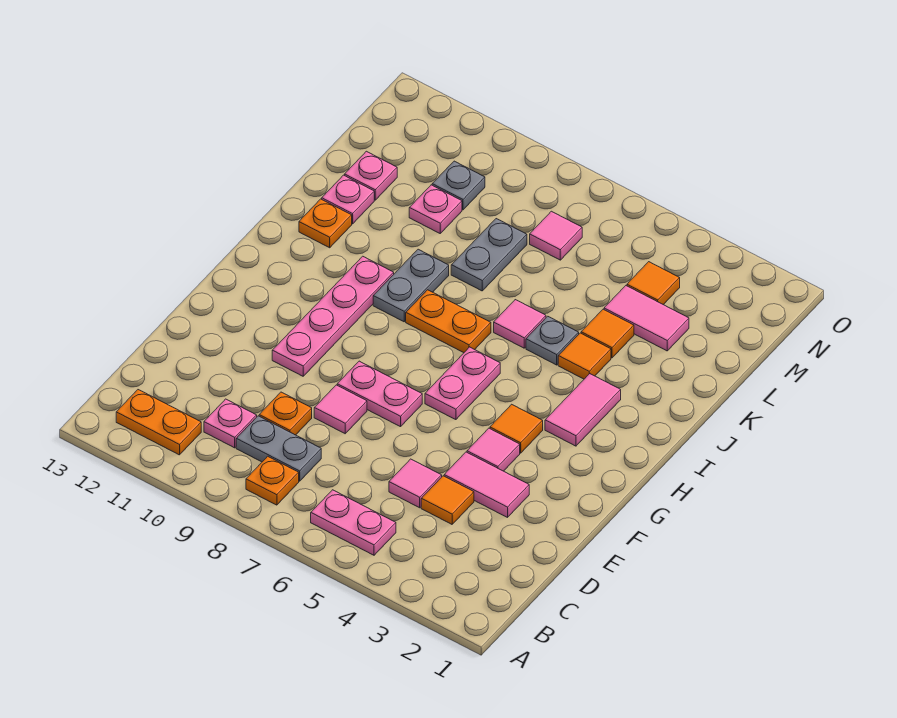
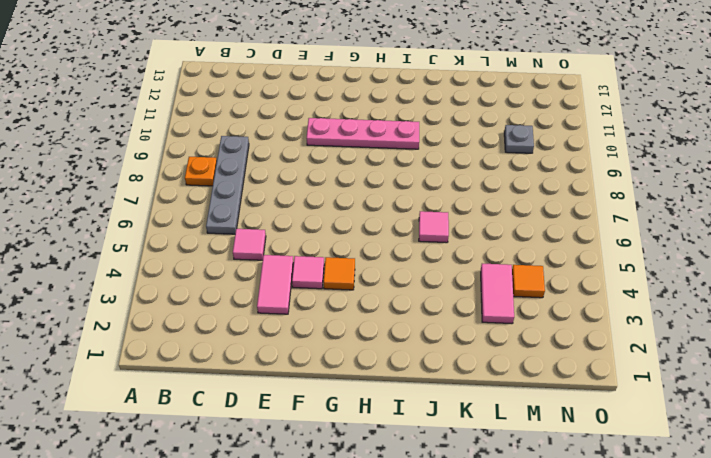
grey plate C6:C9 level 1 -> grey plate C8:C9 level 1
none -> pink plate B5:B6 level 1
none -> orange plate B11:B12 level 1
none -> pink plate C10 level 1
none -> orange tile D4 level 1

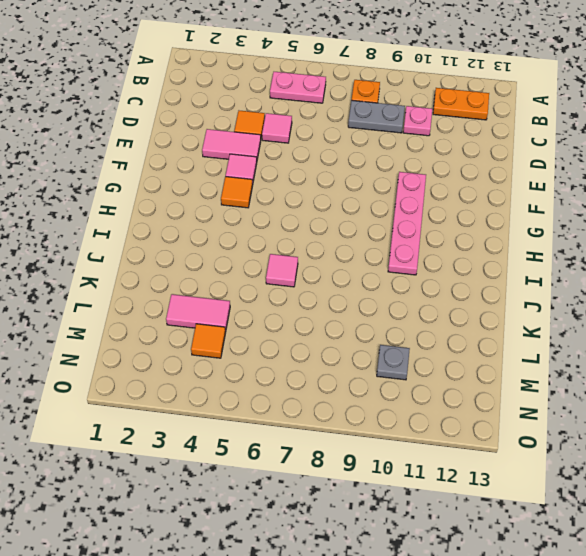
none -> orange plate D9 level 1
none -> pink tile E8 level 1
none -> pink plate F7:F8 level 1
none -> pink plate G6:H6 level 1

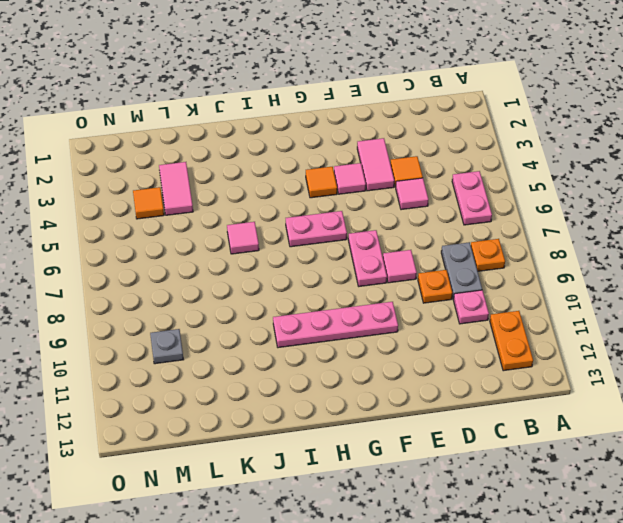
none -> pink tile H3:I3 level 1
none -> orange plate I7:I8 level 1
none -> grey plate I9:J9 level 1
none -> orange tile J4 level 1

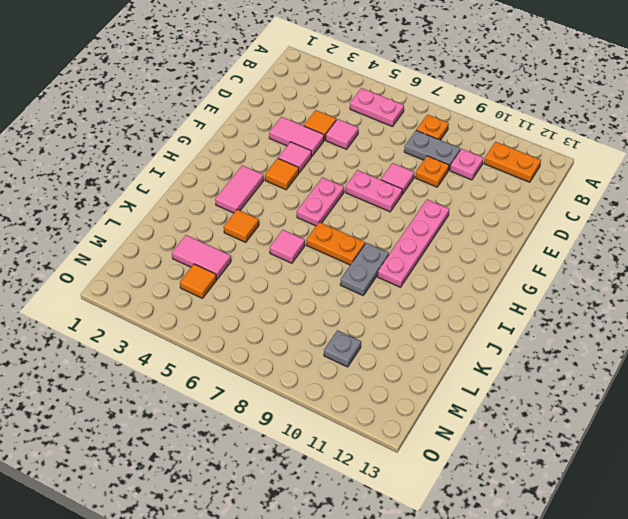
none -> grey plate J5 level 1
none -> orange plate J12 level 1
none -> orange tile K4 level 1
none -> grey plate K8:L8 level 1

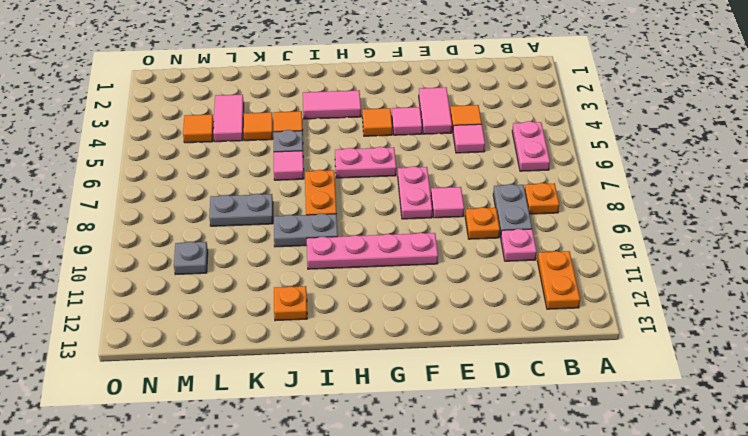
none -> pink plate K12 level 1
none -> pink plate L10 level 1
none -> pink plate L12 level 1
none -> pink tile M7 level 1

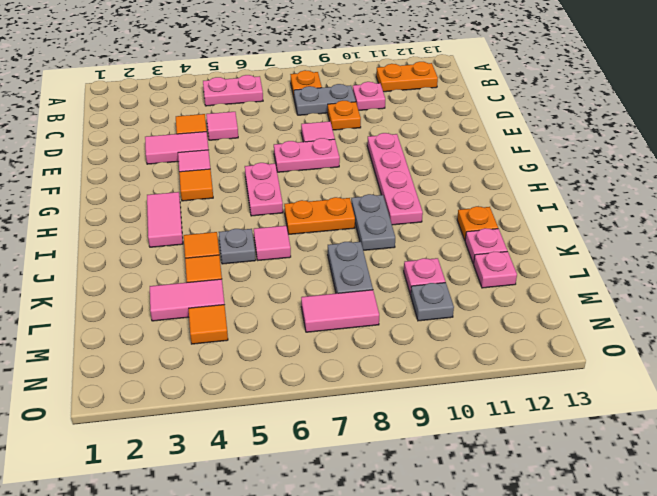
pink tile M7:M8 level 1 -> pink tile M7 level 1

